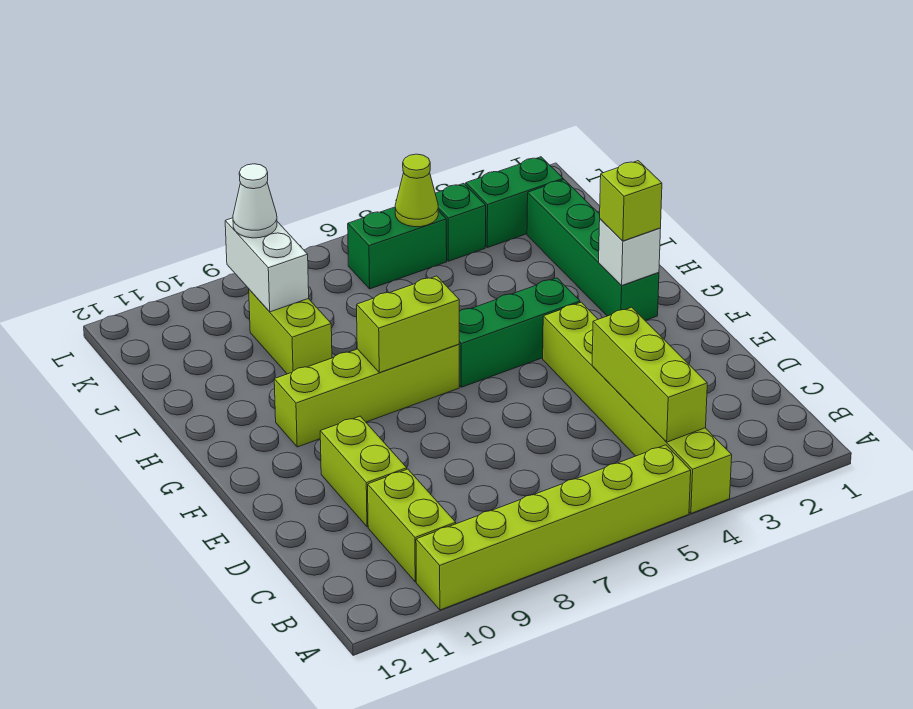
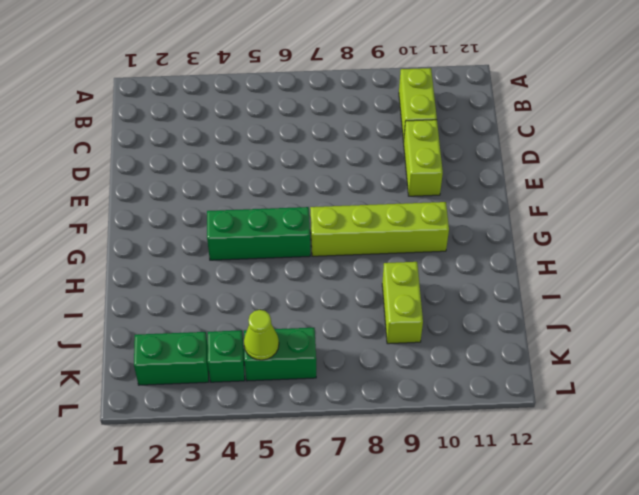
none -> lime brick A4:F4 level 1
none -> lime brick A5:A10 level 1
none -> green brick G2:J2 level 1

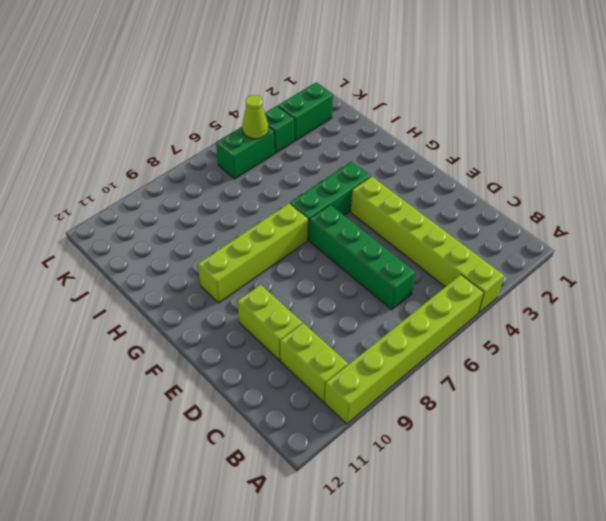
green brick C6:F6 level 1 -> green brick G2:J2 level 1
none -> lime brick I9:J9 level 1
none -> lime brick B4:D4 level 2
none -> white brick G2 level 2

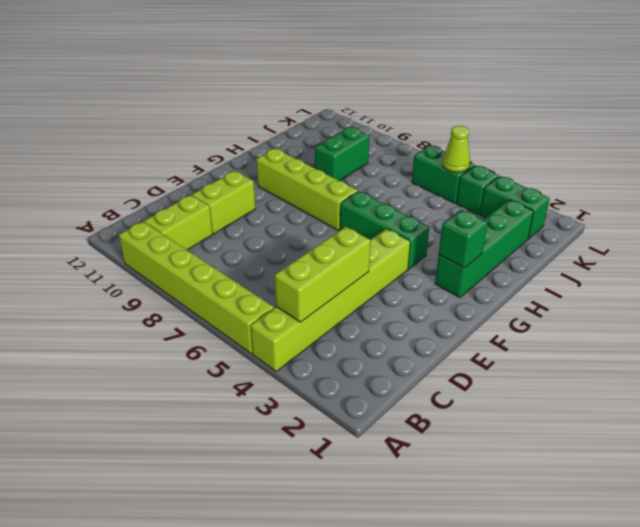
green brick G2 level 2 -> white brick G2 level 2
green brick I9:J9 level 1 -> lime brick I9:J9 level 1
none -> lime brick G7:G8 level 2
none -> white brick J9:K9 level 2
none -> lime brick G2 level 3

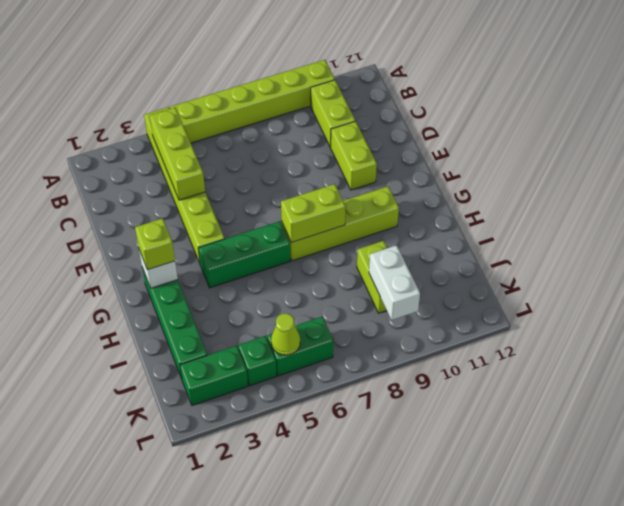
none -> white cone K9 level 3

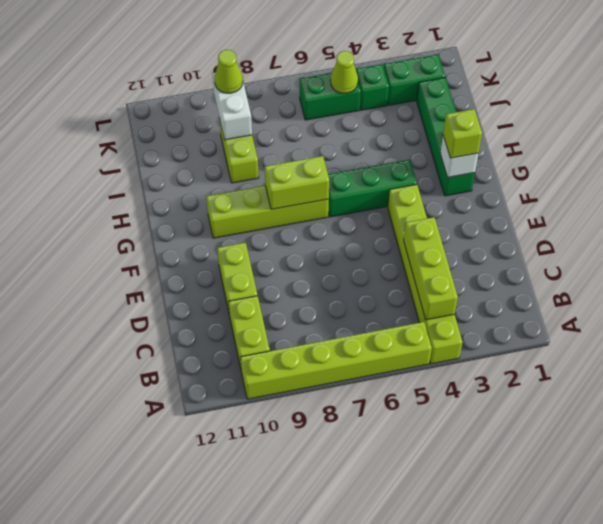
lime cone K9 level 3 -> white cone K9 level 3

